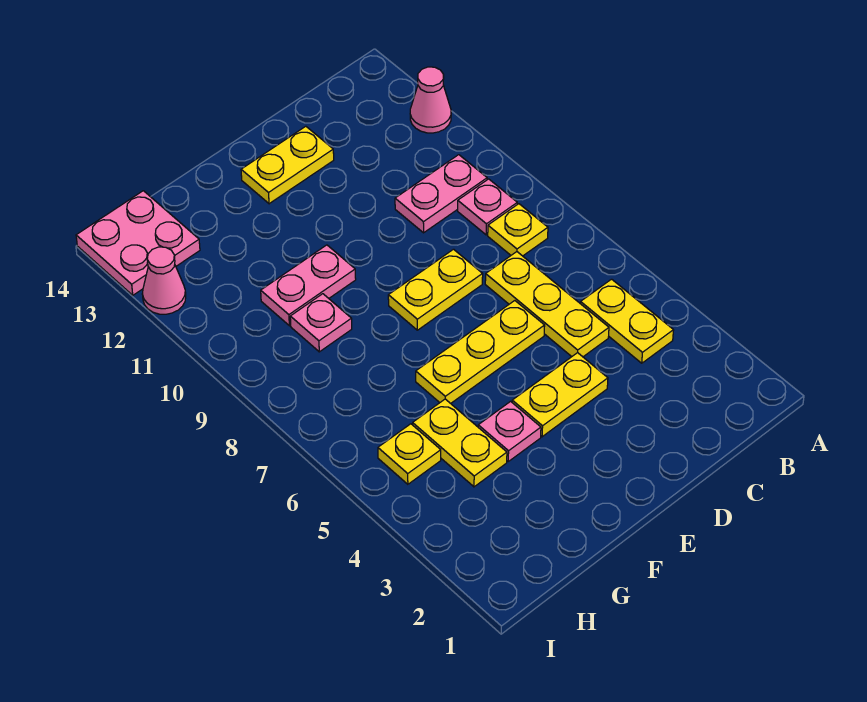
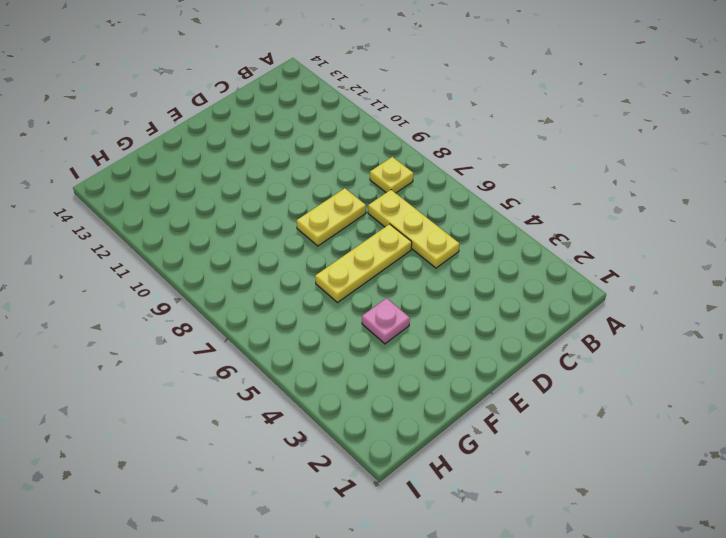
none -> pink cone A12 level 1
none -> yellow plate B4:B5 level 1
none -> pink plate B9 level 1

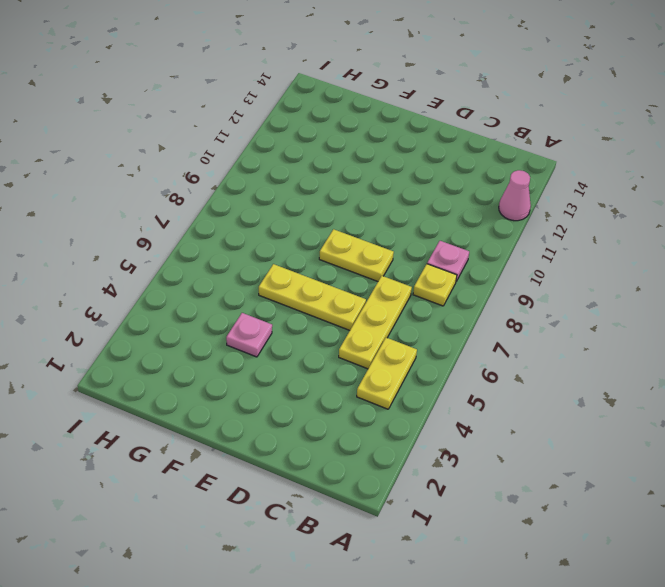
none -> pink plate B10:C10 level 1
none -> yellow plate D4:E4 level 1
none -> yellow plate D13:E13 level 1

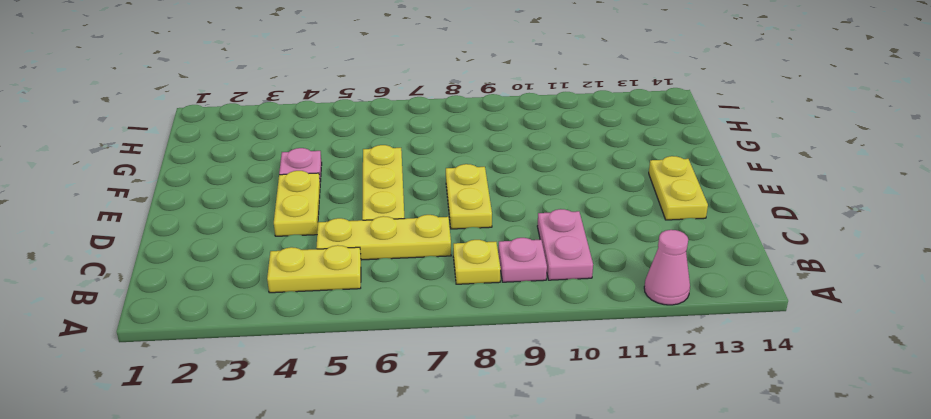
none -> pink plate F10:G10 level 1
none -> yellow plate G4:G5 level 1
none -> pink plate G9 level 1

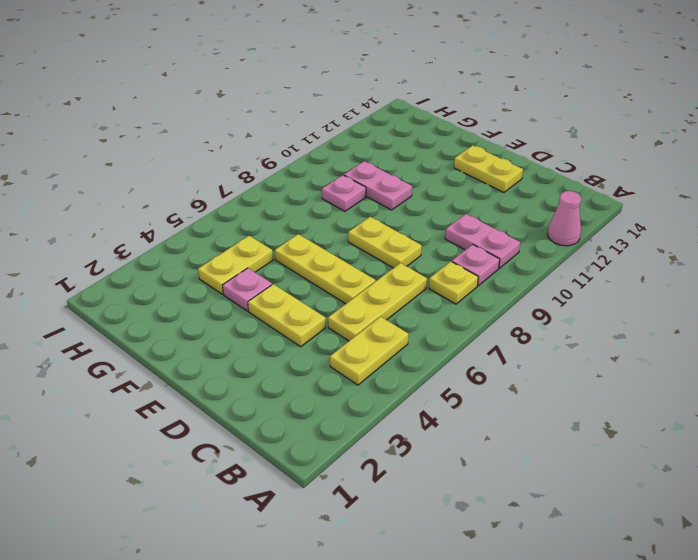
none -> yellow plate H5 level 1
none -> pink plate H13:I14 level 1
none -> pink cone I12 level 1

